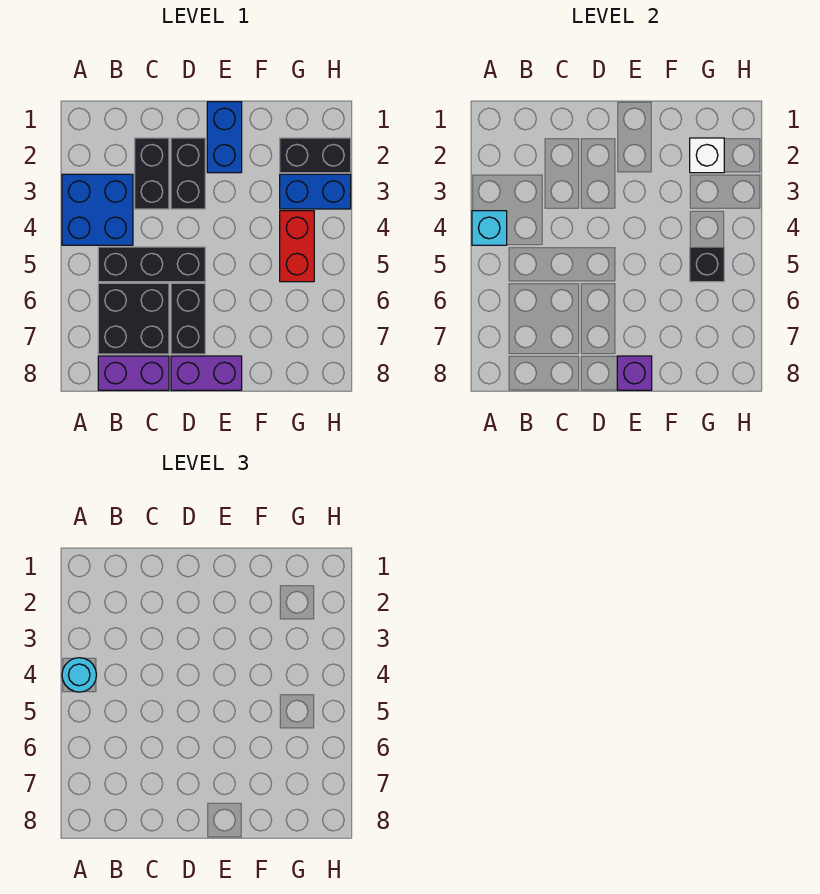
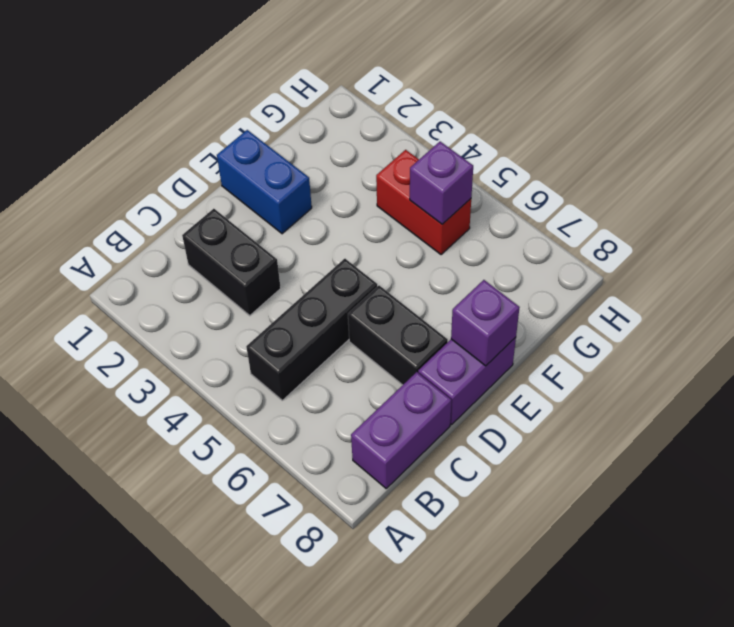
purple brick G5 level 2 -> black brick G5 level 2
none -> blue brick A3:B4 level 1
none -> black brick B6:C7 level 1
none -> black brick D2:D3 level 1

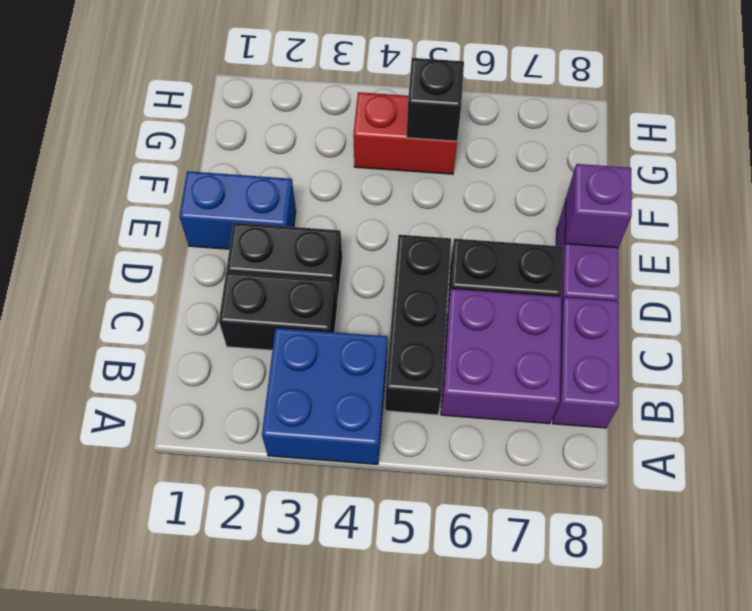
purple brick B6:C7 level 1 -> black brick B6:C7 level 1
none -> black brick G2:H2 level 1
none -> blue brick G3:H3 level 1
none -> cyan brick A4 level 2

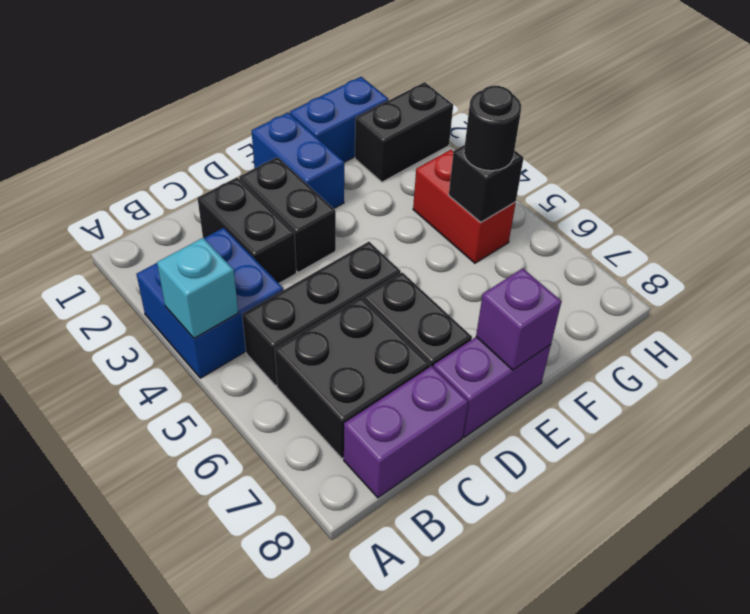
blue brick F1:G1 level 1 -> blue brick G3:H3 level 1
black round brick G5 level 3 -> none
none -> white brick G2 level 2
none -> cyan round brick A4 level 3

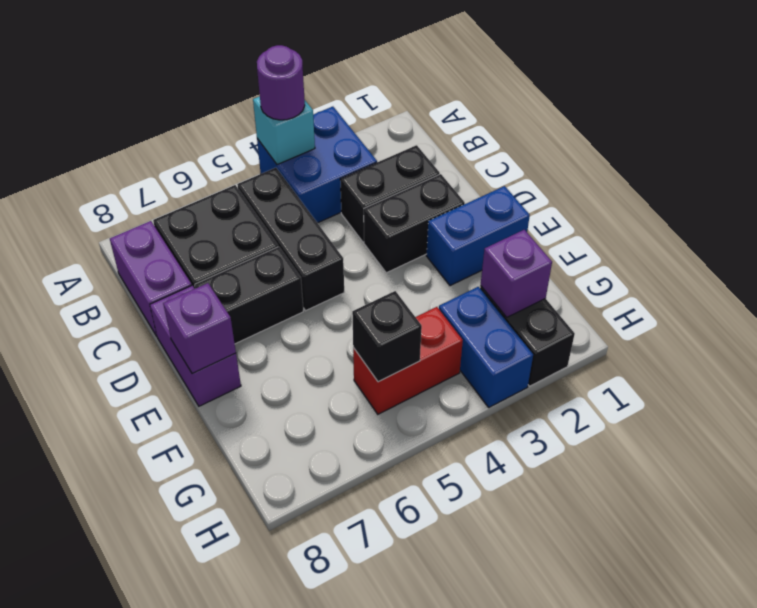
purple round brick A4 level 3 -> cyan round brick A4 level 3
purple brick G2 level 2 -> white brick G2 level 2

